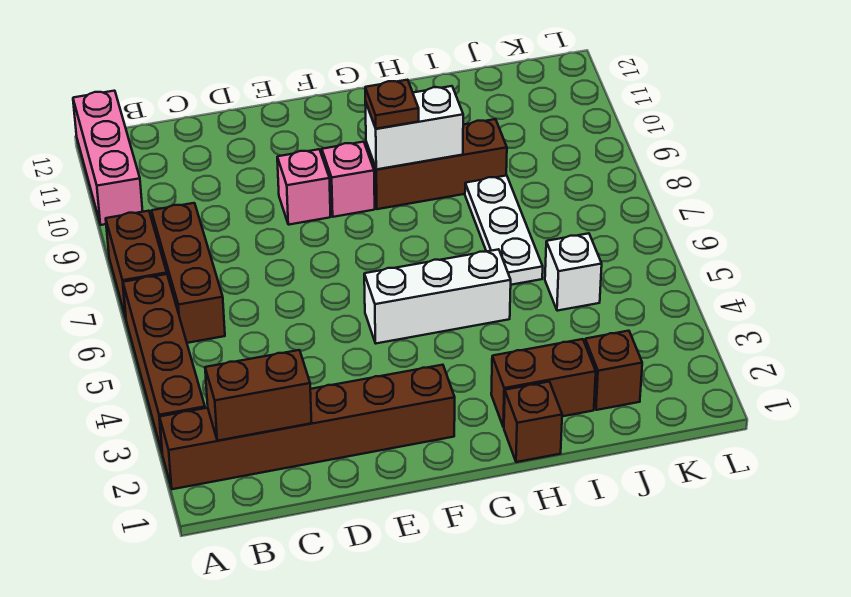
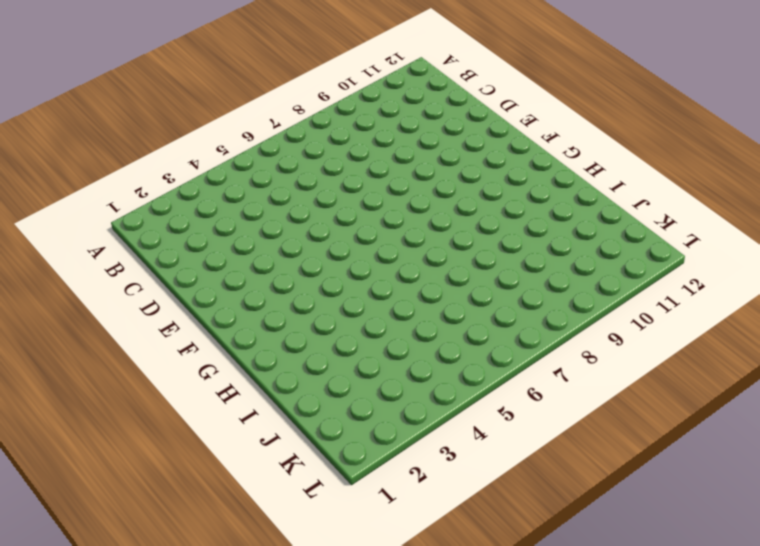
none -> brown brick A2:F2 level 1
none -> brown brick A3:A6 level 1
none -> brown brick A7:A8 level 1

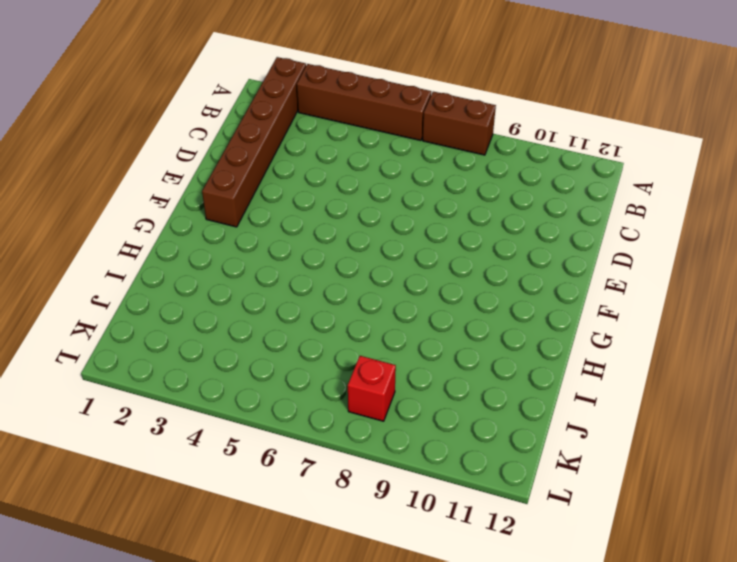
red brick K8 level 1 -> none
none -> pink brick A10:A12 level 1
none -> brown brick B6:B8 level 1
none -> pink brick E9 level 1

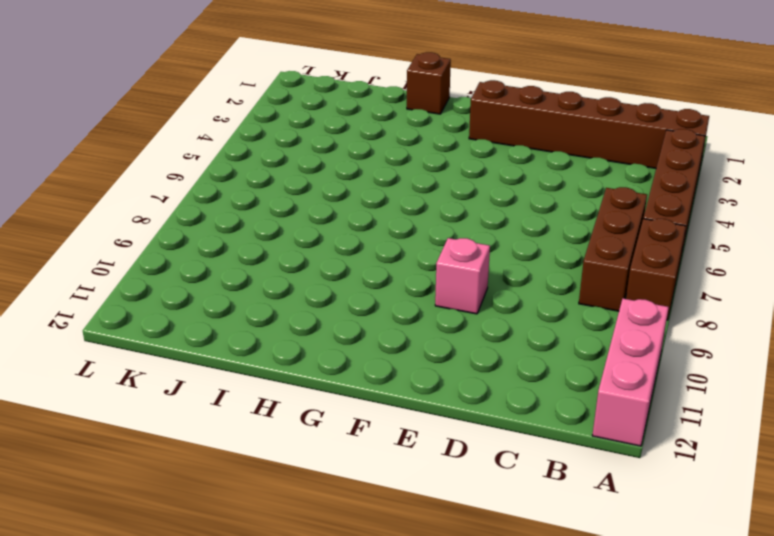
none -> white brick F5:H5 level 1
none -> pink brick F9 level 1
none -> brown brick G9:I9 level 1

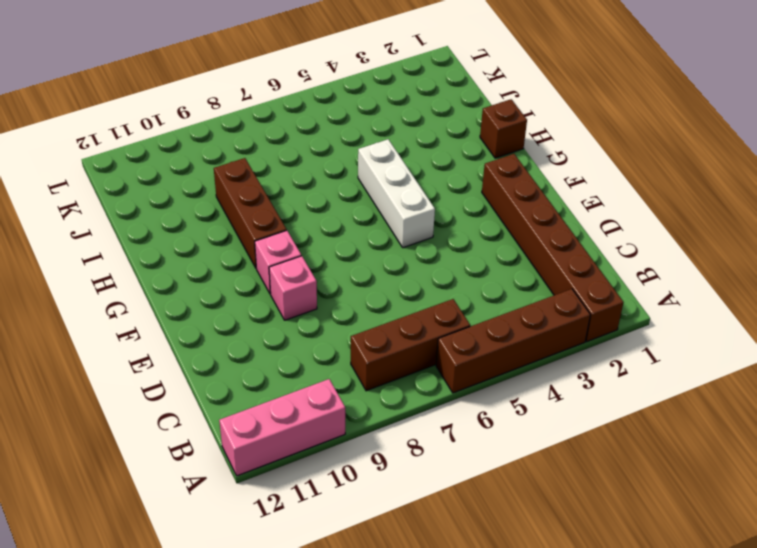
none -> brown brick A7:A8 level 1
none -> brown brick H2:I2 level 1
none -> white plate I6:I8 level 1

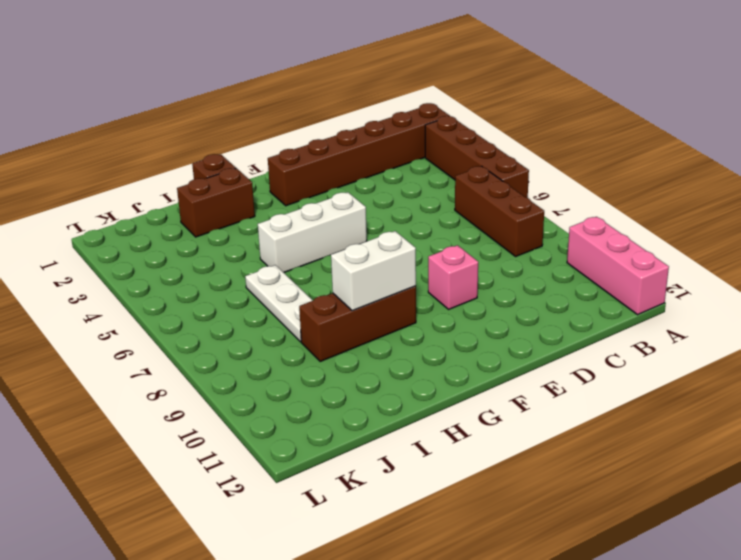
none -> brown brick A7:A8 level 1
none -> pink brick F9 level 1
none -> brown brick J2 level 1

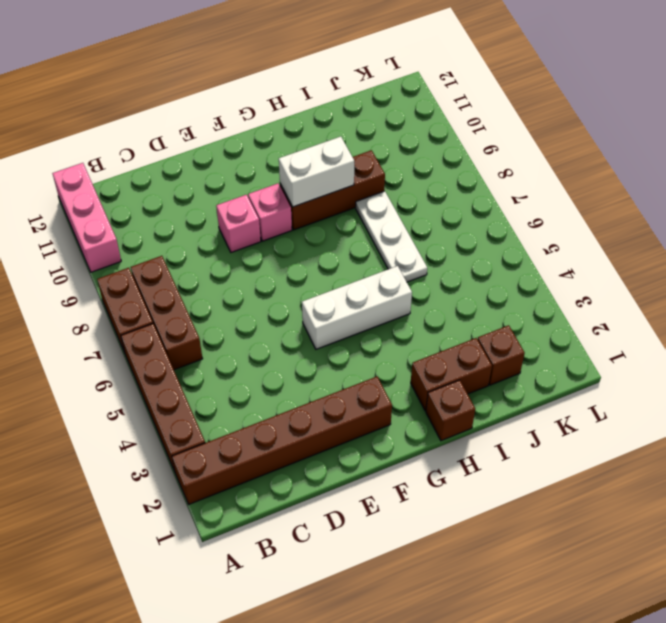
none -> white brick J5 level 1
none -> brown brick B2:C2 level 2
none -> brown plate G9 level 3

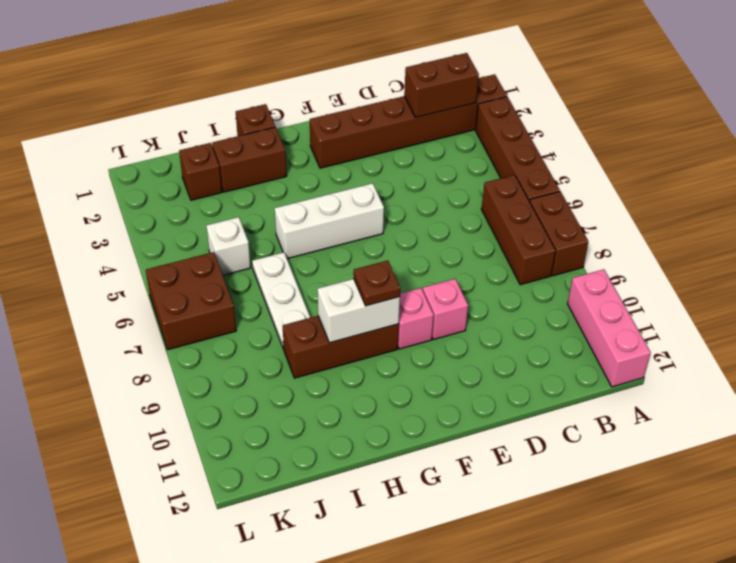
brown brick K6:L7 level 1 -> none

